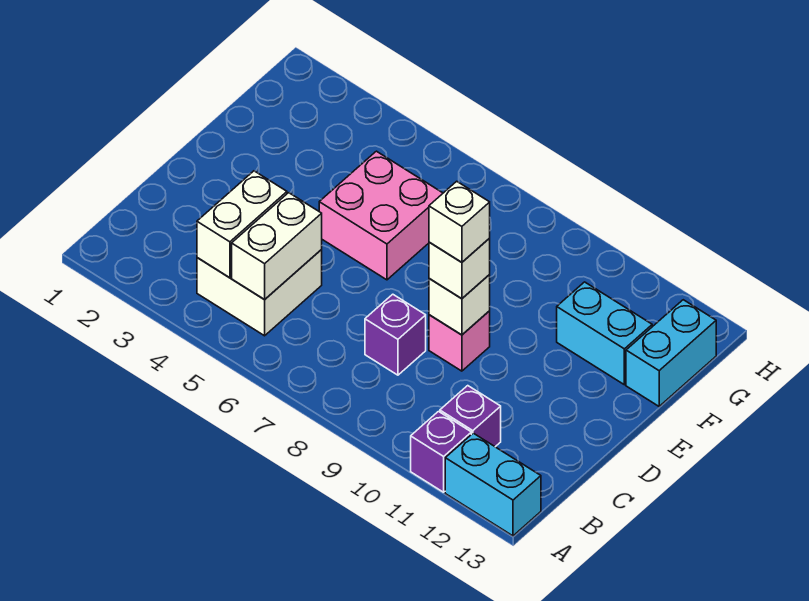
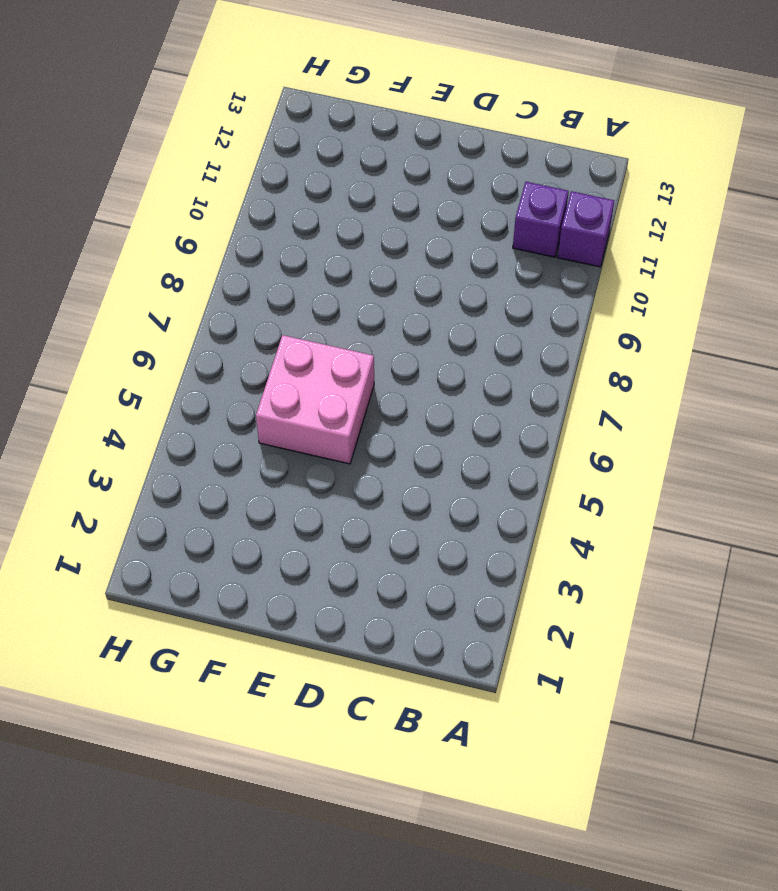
none -> cyan brick A12:A13 level 1
none -> white brick B4:C5 level 1
none -> purple brick C8 level 1

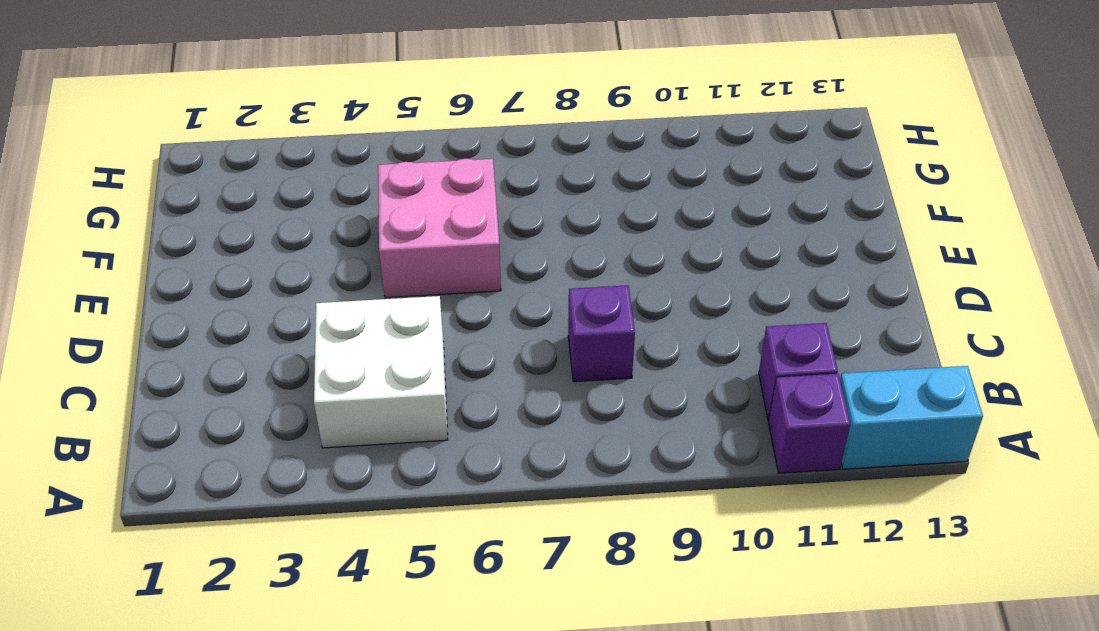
none -> pink brick D9 level 1
none -> cyan brick F11:F12 level 1
none -> cyan brick F13:G13 level 1

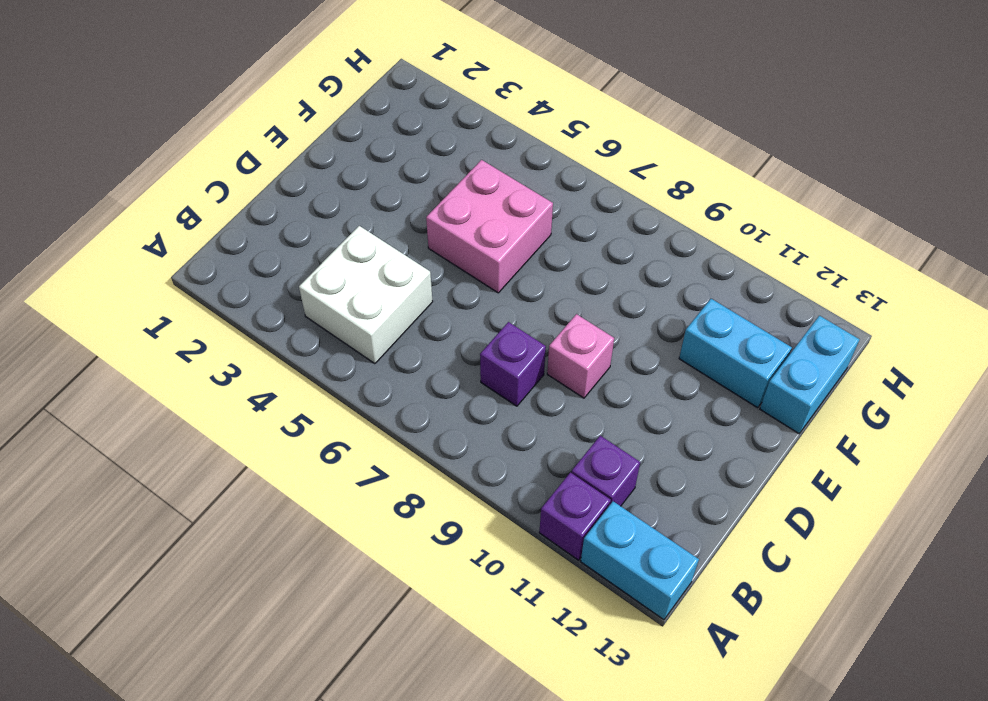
none -> white brick B4:C4 level 2
none -> white brick B5:C5 level 2
none -> white brick D9 level 2

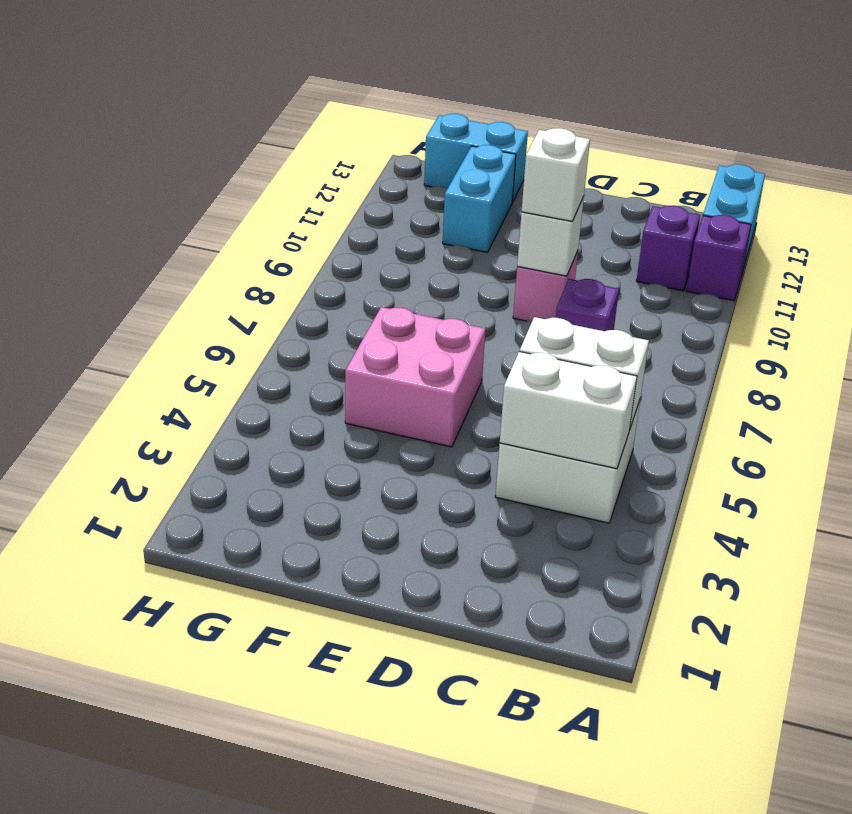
none -> white brick D9 level 4

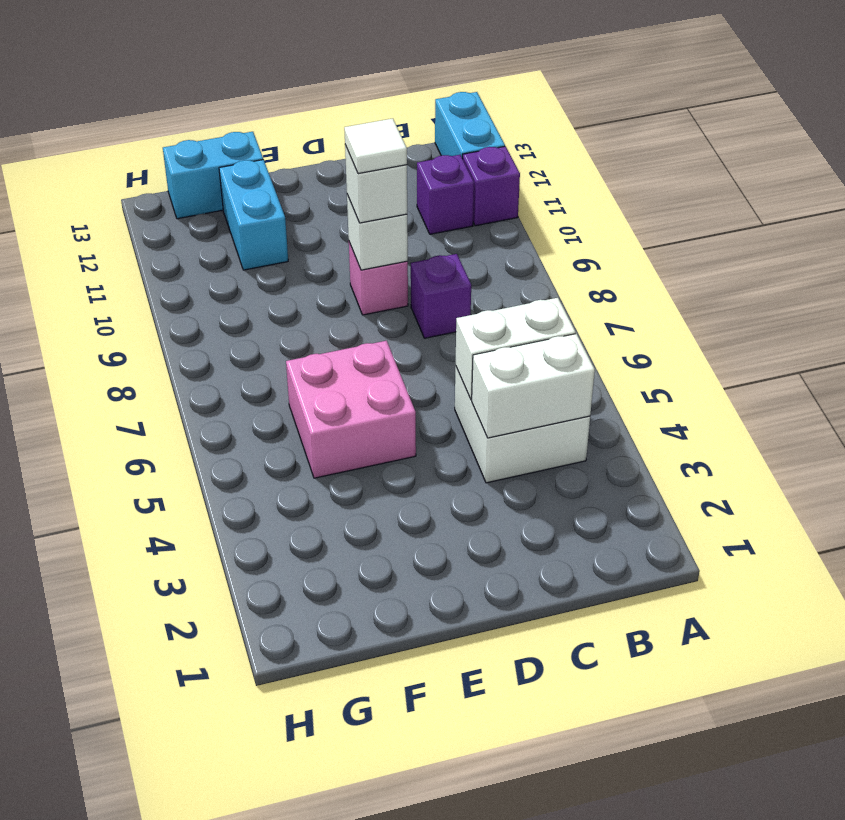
white tile D9 level 4 -> white brick D9 level 4

